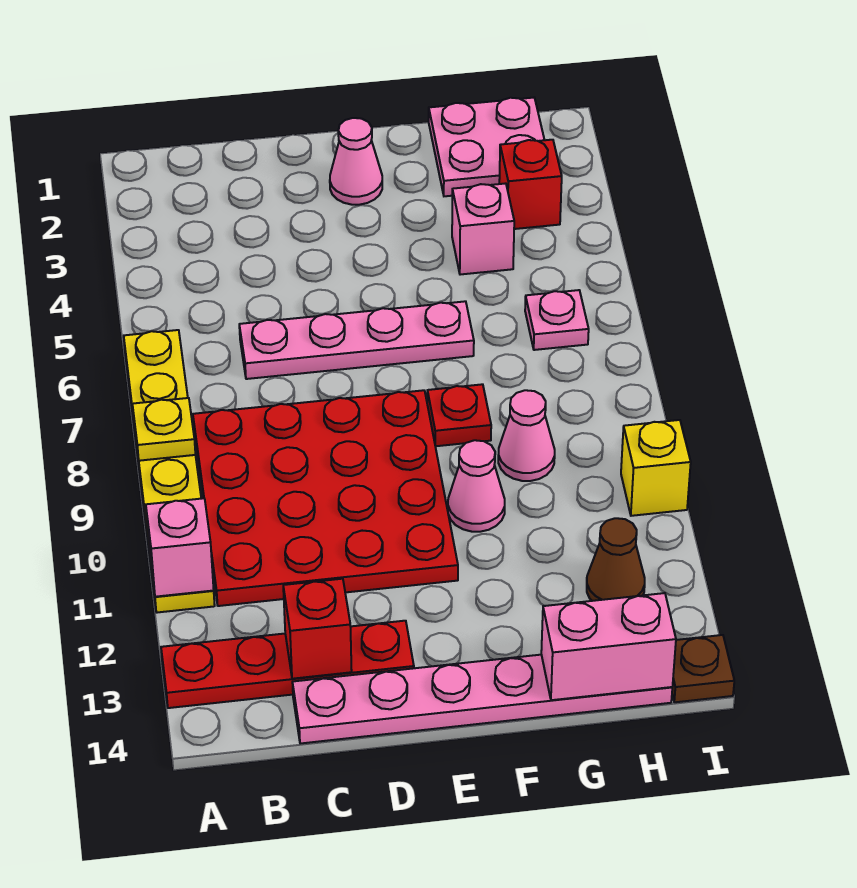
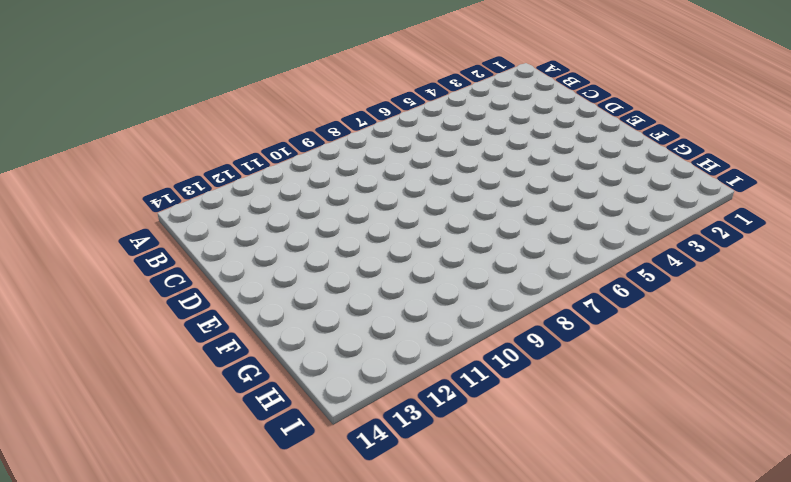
none -> yellow plate A6:A11 level 1
none -> red plate A13:D13 level 1
none -> red plate B8:E11 level 1

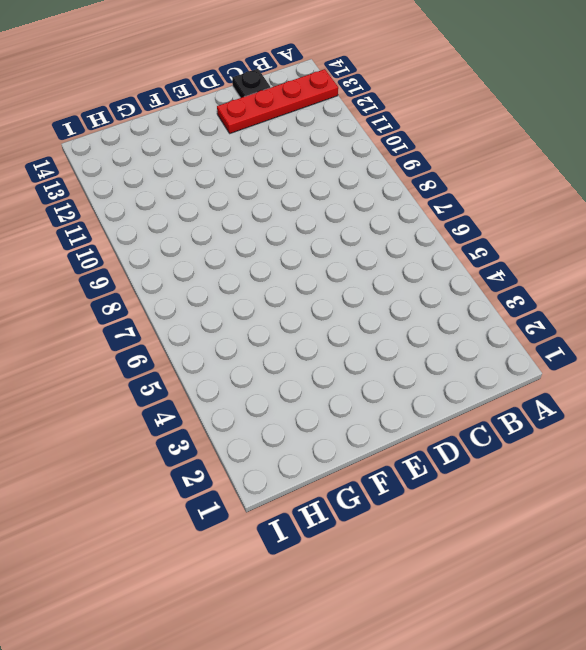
black plate C14 level 1 -> pink plate C14:H14 level 1
none -> yellow plate A6:A11 level 1
none -> red plate B8:E11 level 1
none -> pink plate C6:F6 level 1

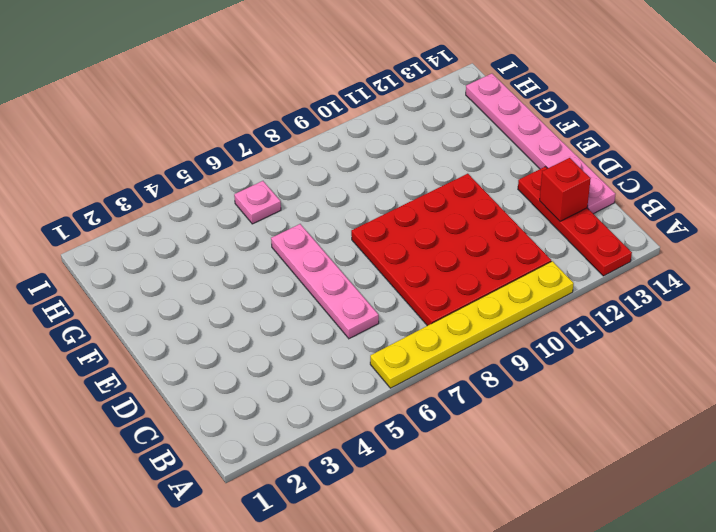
none -> pink cone E2 level 1
none -> red plate F8 level 1
none -> pink cone F10 level 1

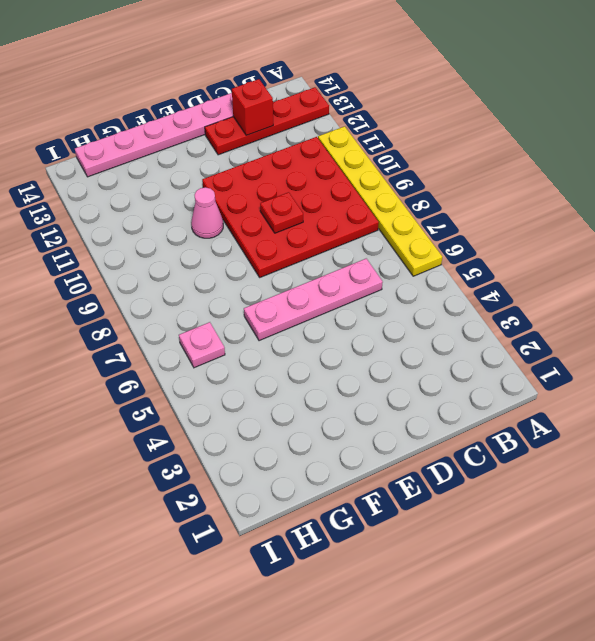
red plate D9 level 2 -> red plate F8 level 1
none -> pink cone E2 level 1
none -> pink plate G1:H2 level 1
none -> pink brick G4 level 1

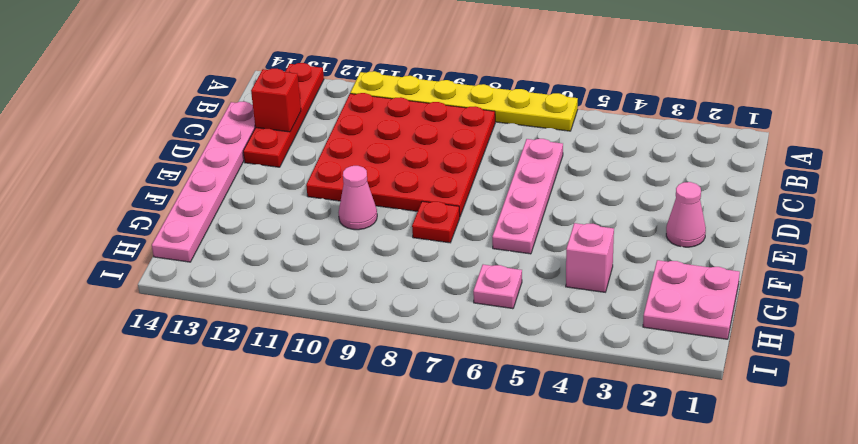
none -> pink cone G9 level 1
none -> red brick H3 level 1
none -> brown cone H12 level 1

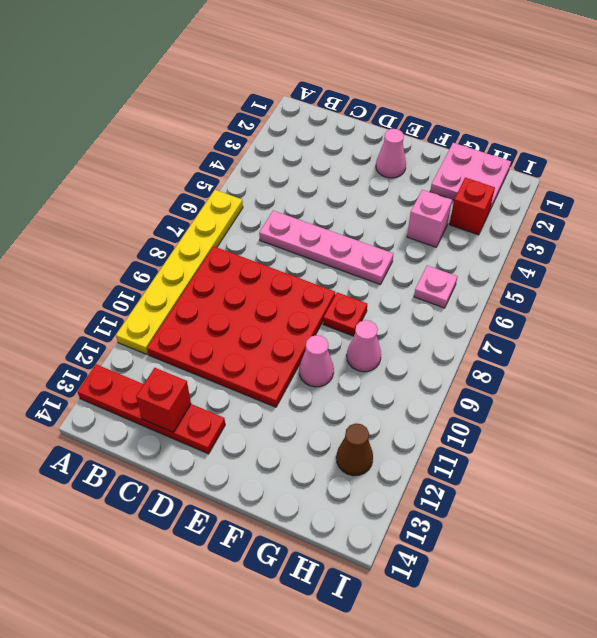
none -> pink plate C14:H14 level 1
none -> yellow brick I10 level 1
none -> brown plate I14 level 1

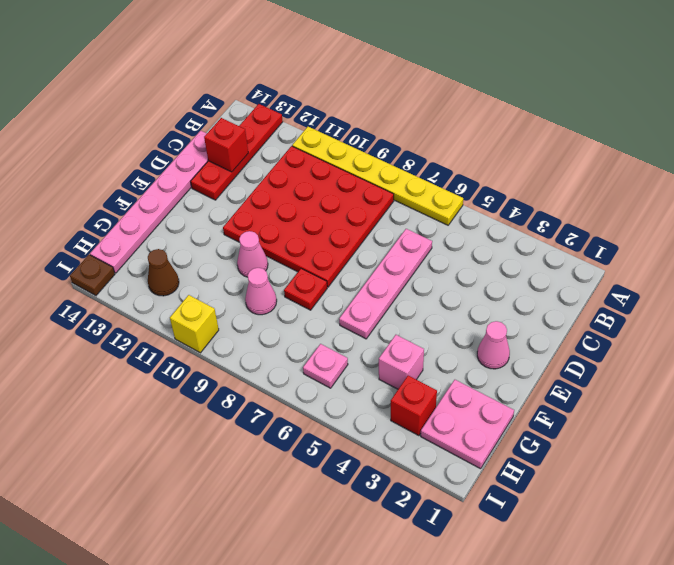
none -> yellow plate A8 level 2
none -> pink brick A11 level 2
none -> pink brick G14:H14 level 2

